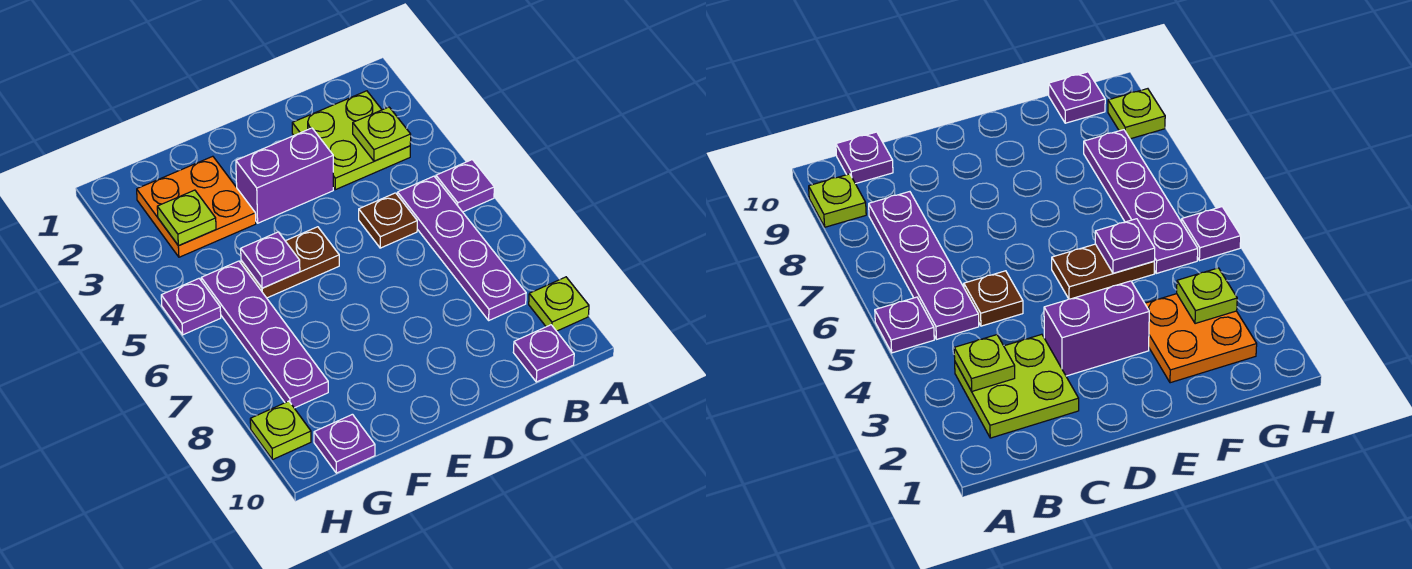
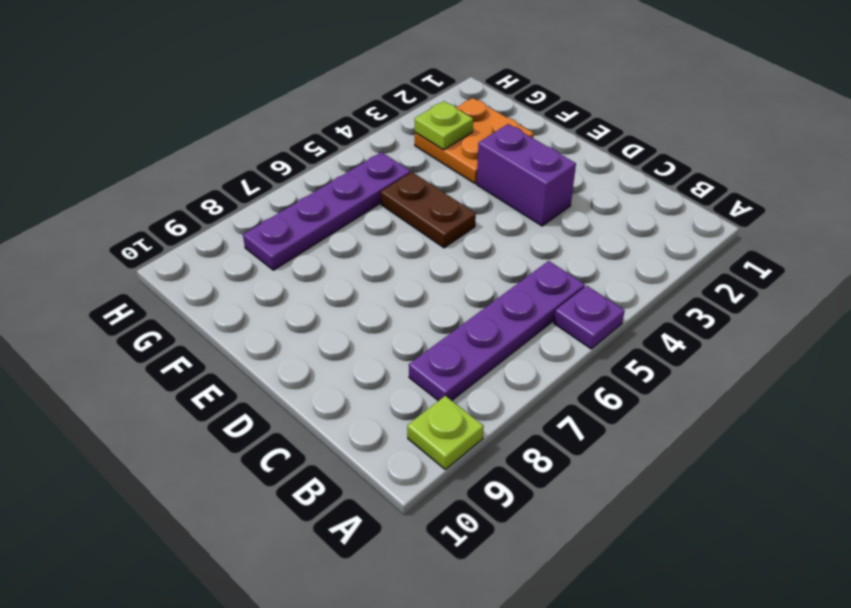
none -> lime plate B2:C3 level 1
none -> purple plate B10 level 1
none -> brown plate C5 level 1

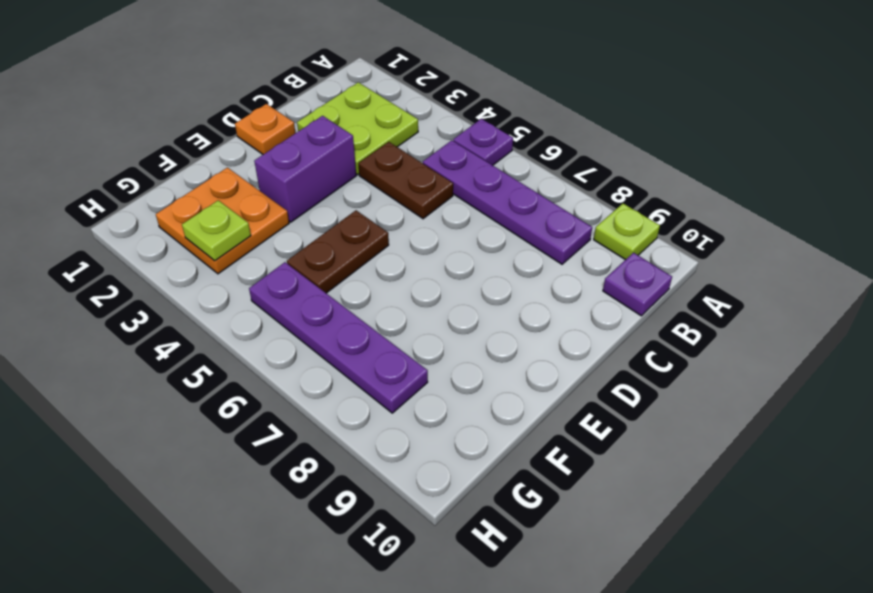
brown plate C4:C5 level 1 -> brown plate C5 level 1
orange plate D1 level 1 -> none
none -> purple plate G10 level 1
none -> purple plate H5 level 1
none -> lime plate H9 level 1

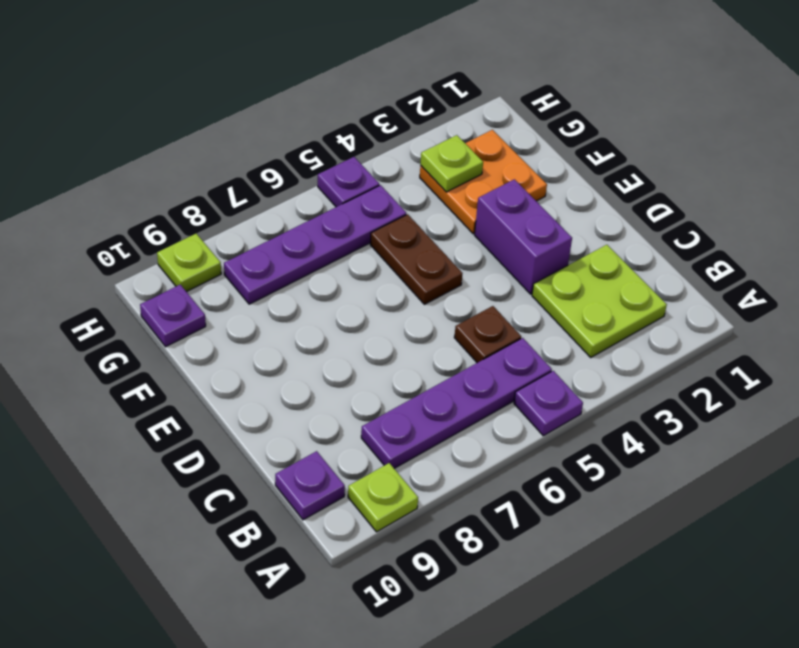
none -> lime plate B3 level 2
none -> purple plate F5 level 2

